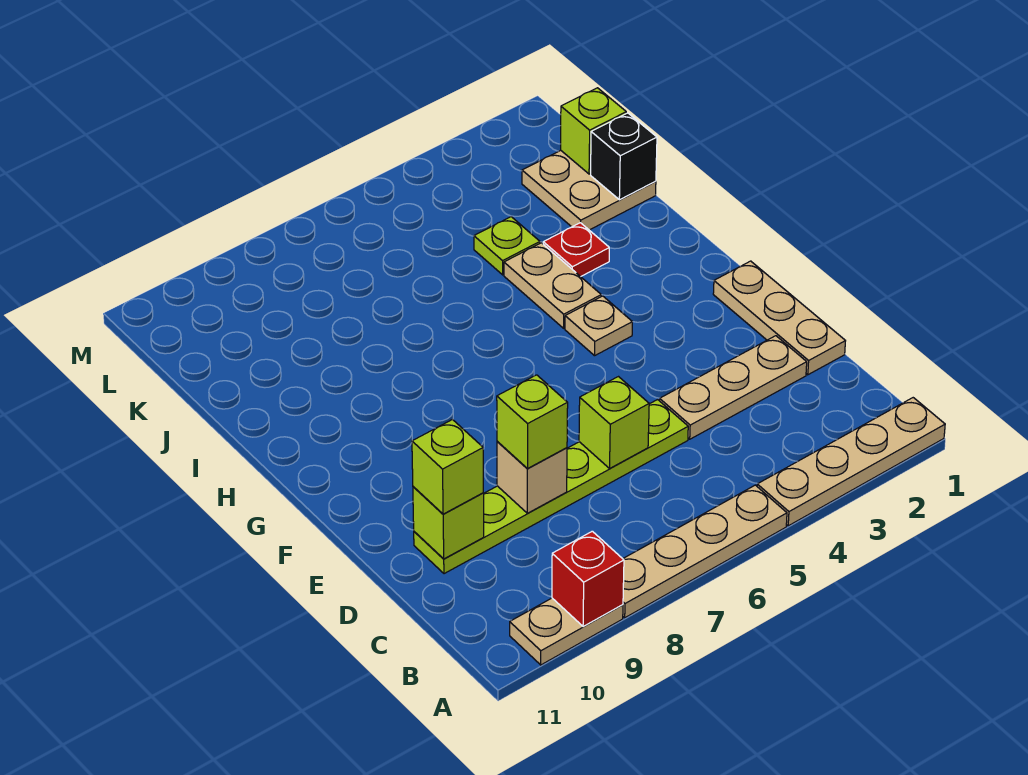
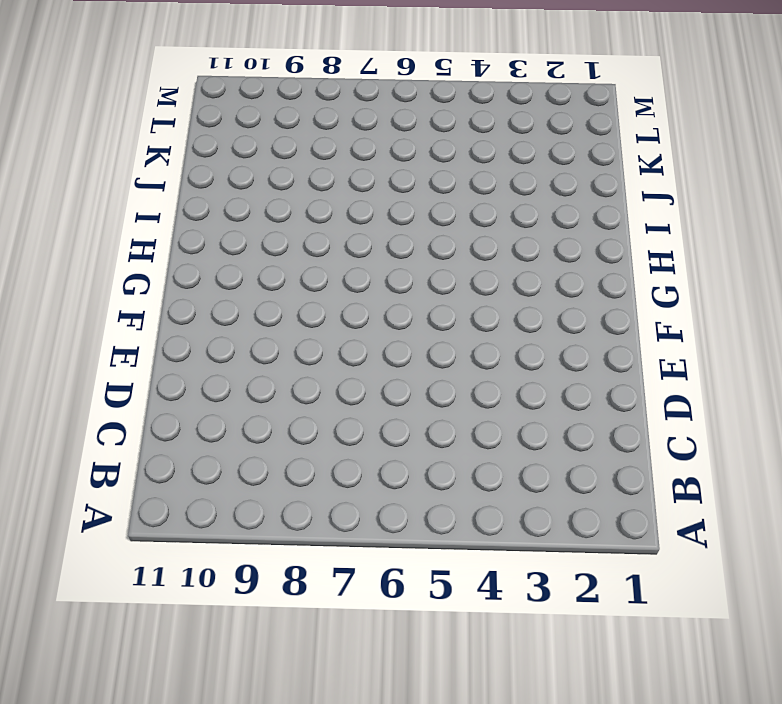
none -> tan plate A1:A4 level 1
none -> tan plate A5:A8 level 1
none -> tan plate A9:A10 level 1

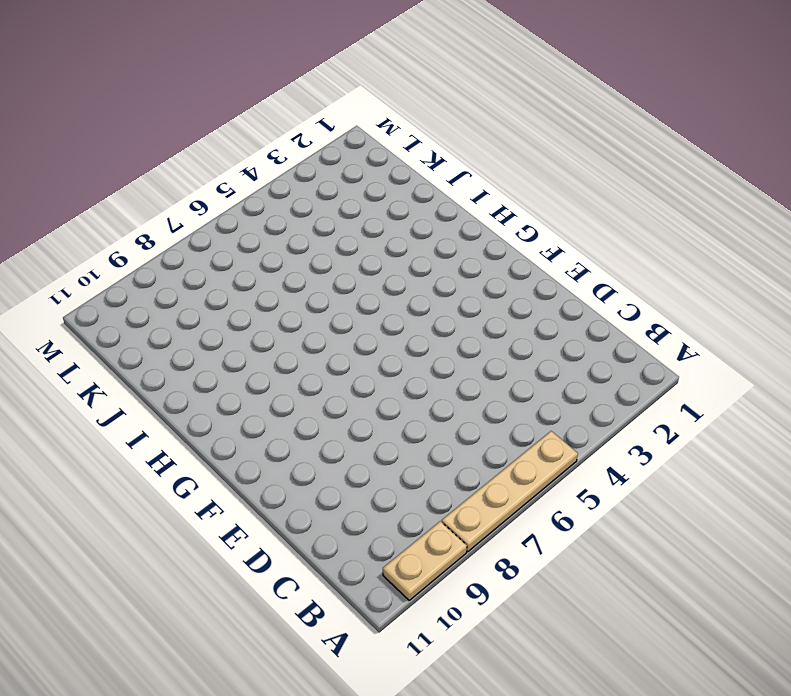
none -> tan plate A1:A4 level 1
none -> tan plate D1:F1 level 1
none -> tan plate D2:D4 level 1

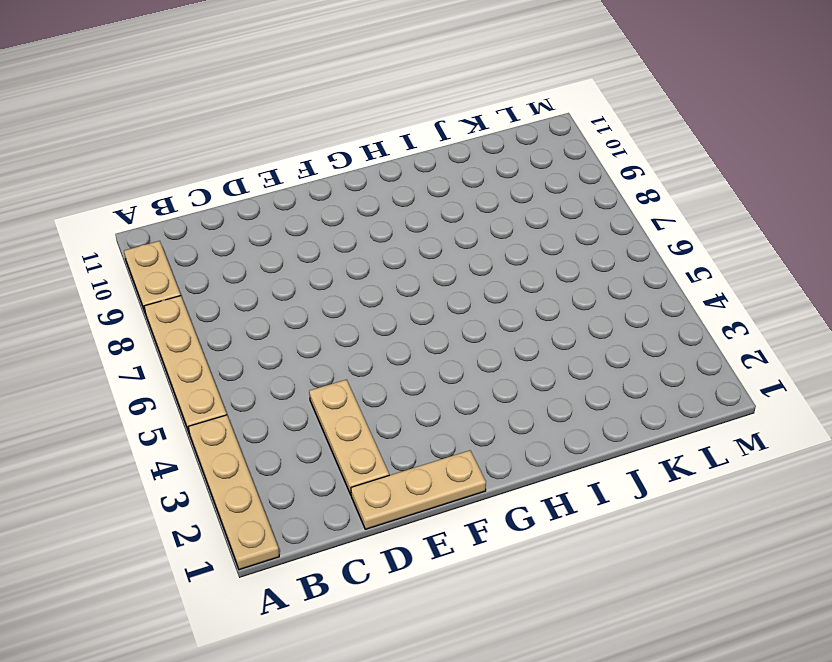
none -> lime plate D5:D10 level 1
none -> tan plate G4 level 1
none -> tan plate H4:I4 level 1

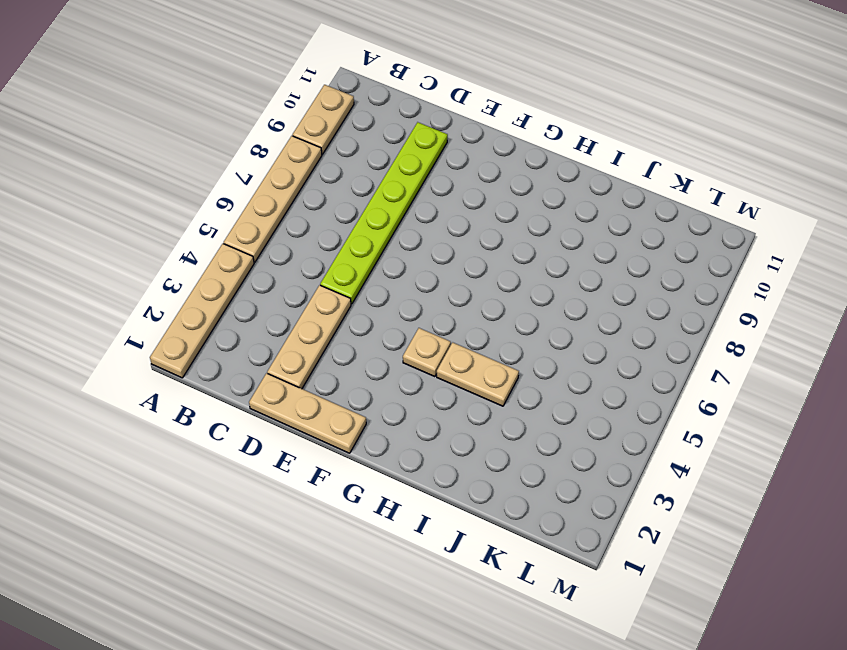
none -> red plate I3 level 1
none -> tan plate J1:K2 level 1
none -> lime plate J4 level 1

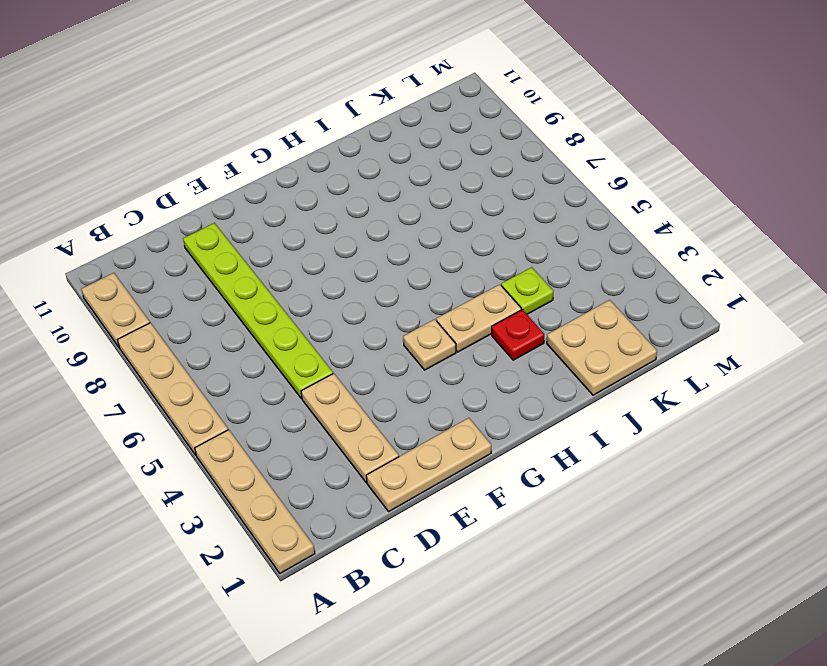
none -> red brick A9 level 2
none -> lime brick D6 level 2
none -> tan brick D8 level 2

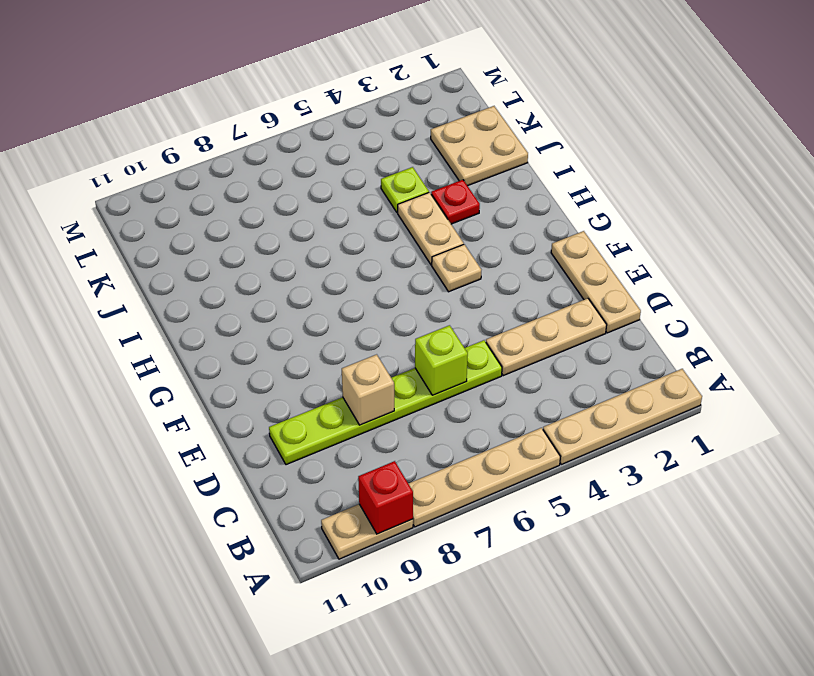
none -> lime brick D10 level 2
none -> black brick J1 level 2
none -> lime brick K1 level 2

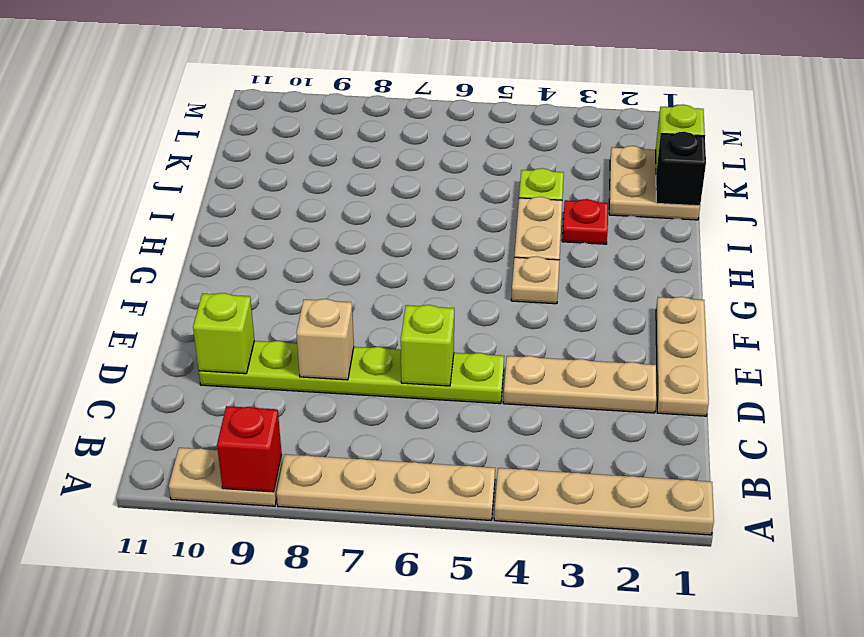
none -> lime brick D8 level 3
none -> lime brick D10 level 3

